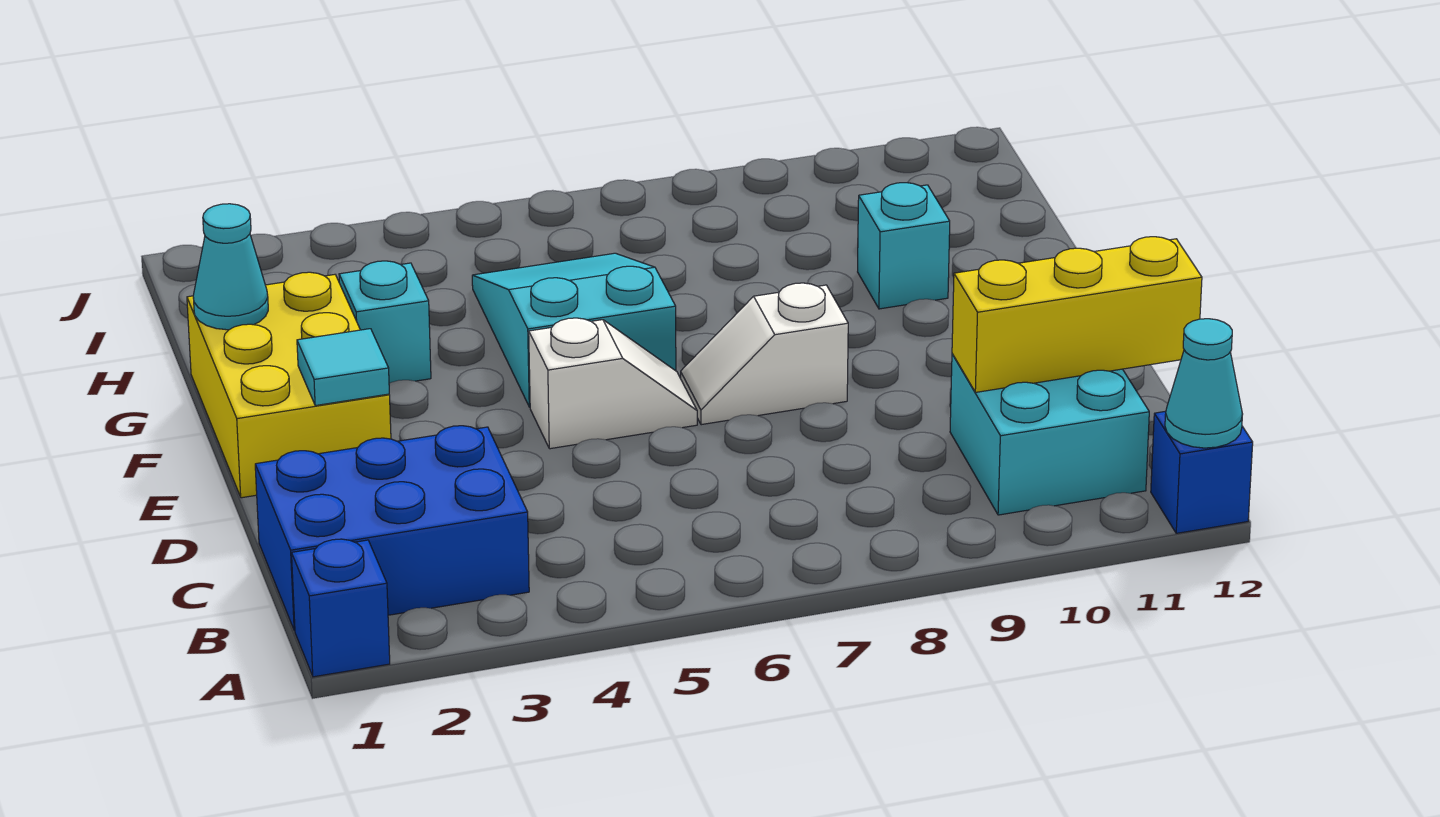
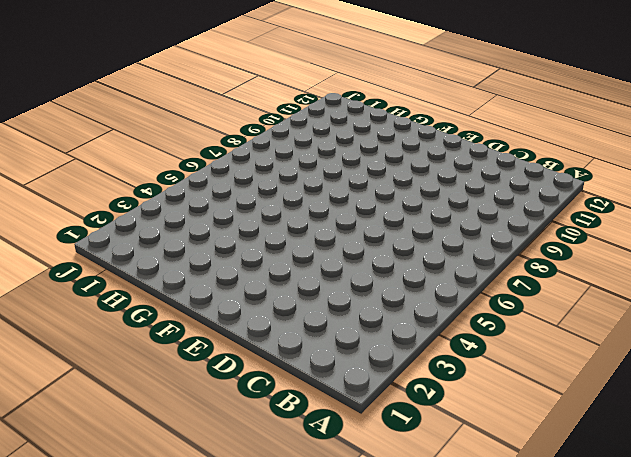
none -> blue brick A1 level 1
none -> blue brick A12 level 1
none -> blue brick B1:C3 level 1

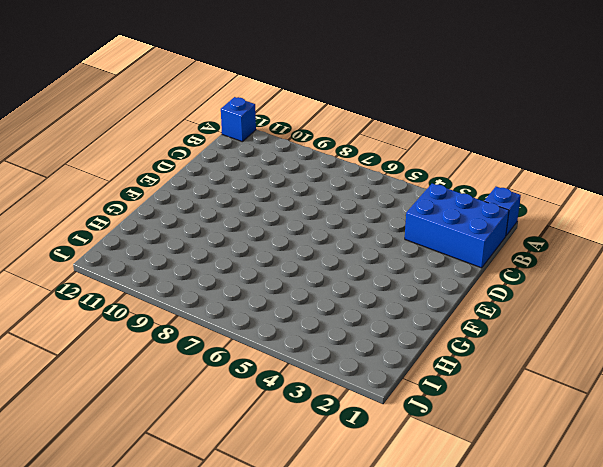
none -> cyan brick B10:C11 level 1
none -> yellow brick E1:G2 level 1
none -> white slope E5:E6 level 1 top 5

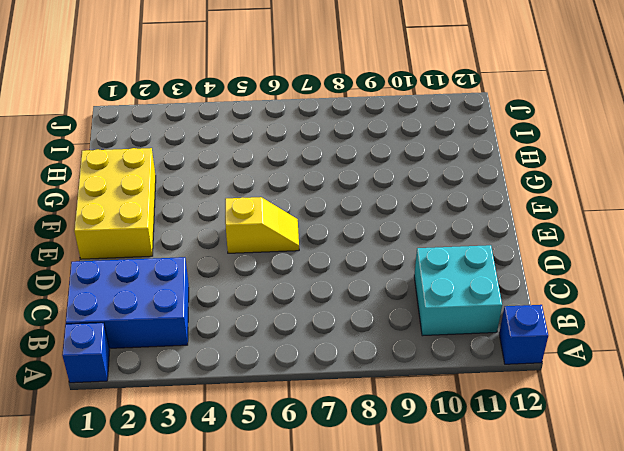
yellow slope E5:E6 level 1 top 5 -> white slope E5:E6 level 1 top 5
none -> white slope E7:E8 level 1 top 8
none -> cyan slope F5:H6 level 1 top F
none -> cyan brick G3 level 1

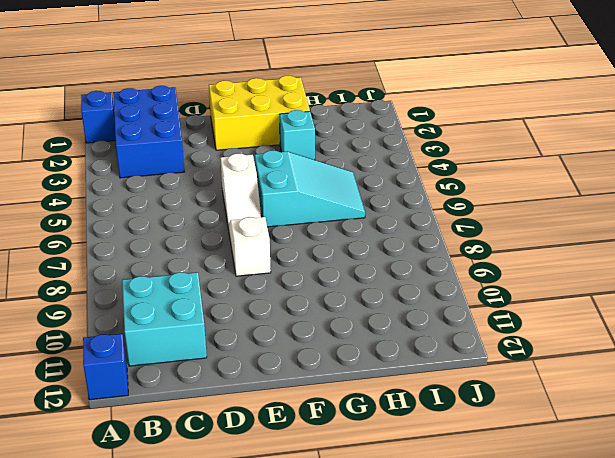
none -> cyan brick G10 level 1
none -> cyan cone A12 level 2
none -> yellow brick C10:C12 level 2

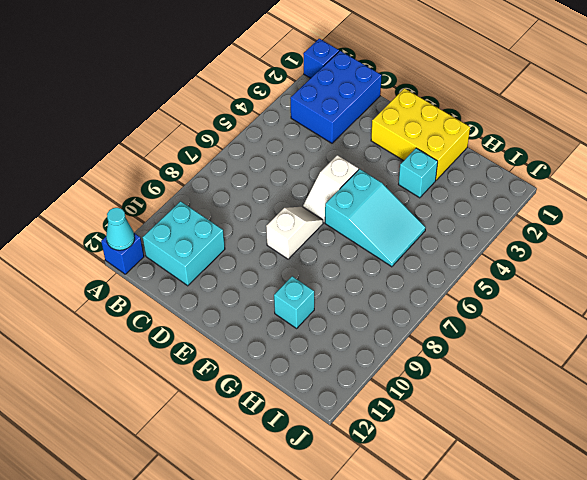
none -> yellow brick C10:C12 level 2
none -> cyan tile E2 level 2
none -> cyan cone G1 level 2

